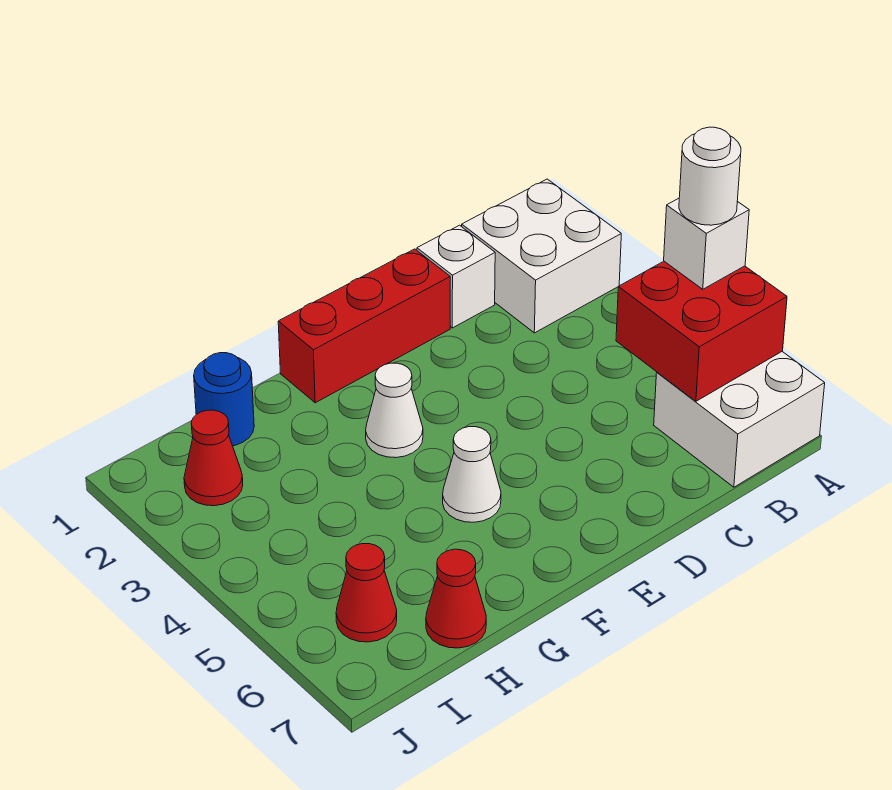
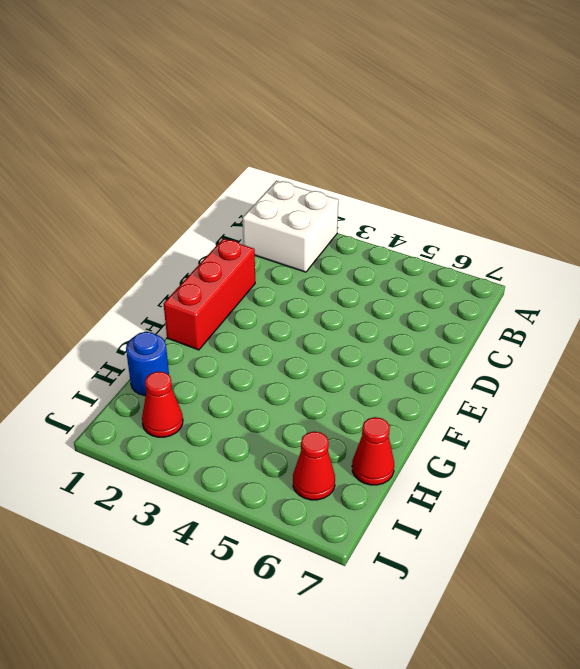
none -> white brick A6:B7 level 1
none -> white brick C1 level 1
none -> white cone F3 level 1

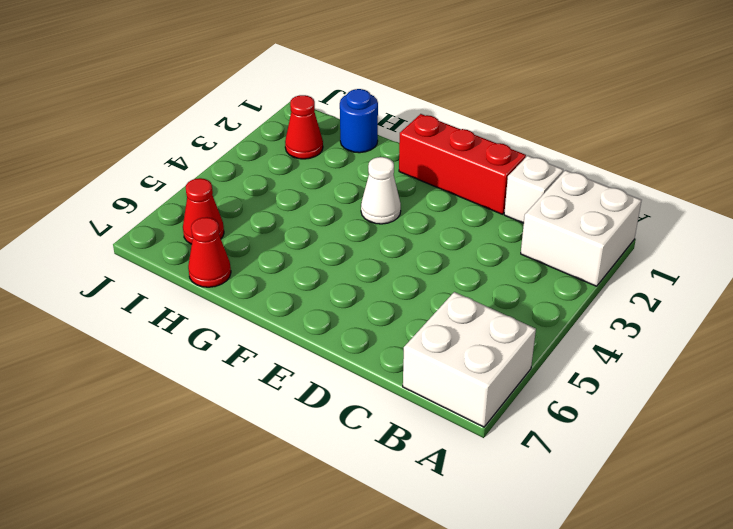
none -> white cone F5 level 1
none -> red brick A5:B6 level 2
none -> white brick A5 level 3

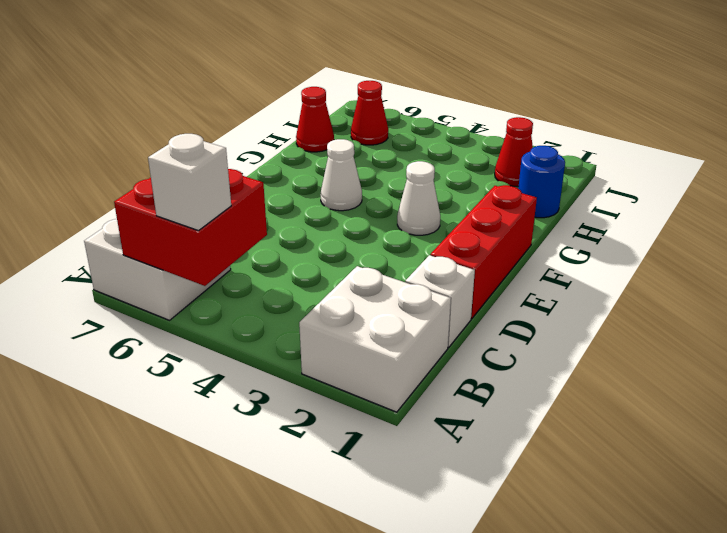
none -> white round brick A5 level 4

